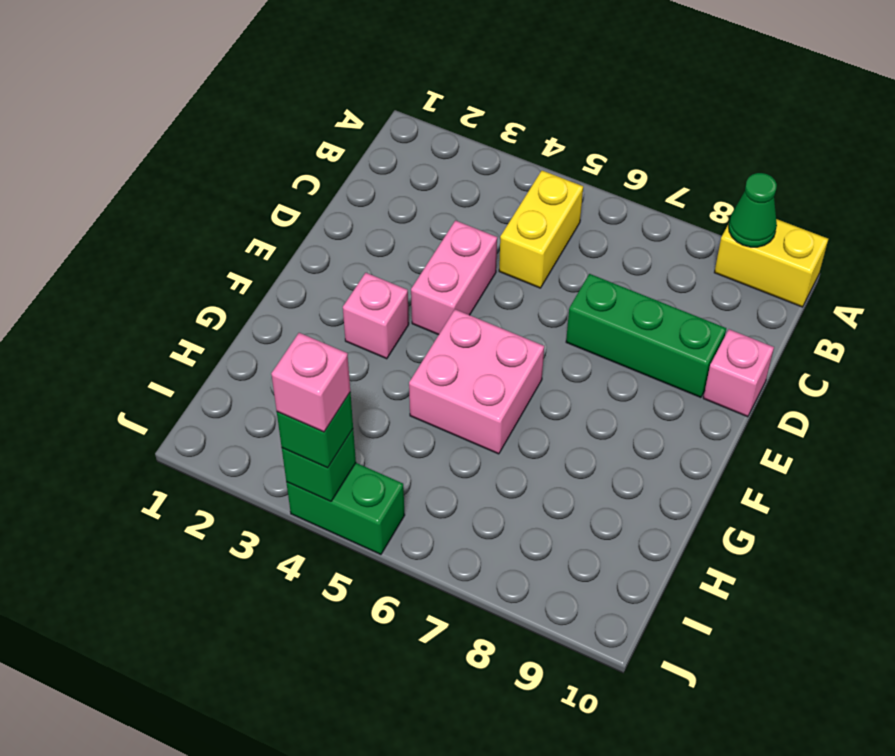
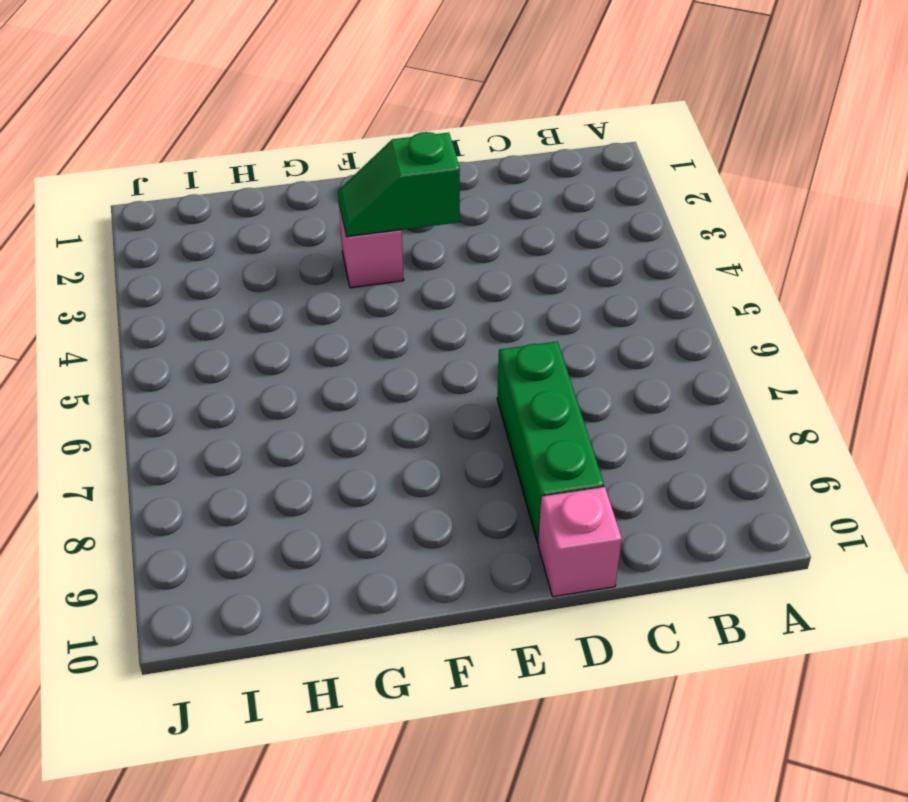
green slope E3:F3 level 2 top E -> none
none -> yellow brick A9:A10 level 1
none -> yellow brick B5:C5 level 1
none -> pink brick D4:E4 level 1

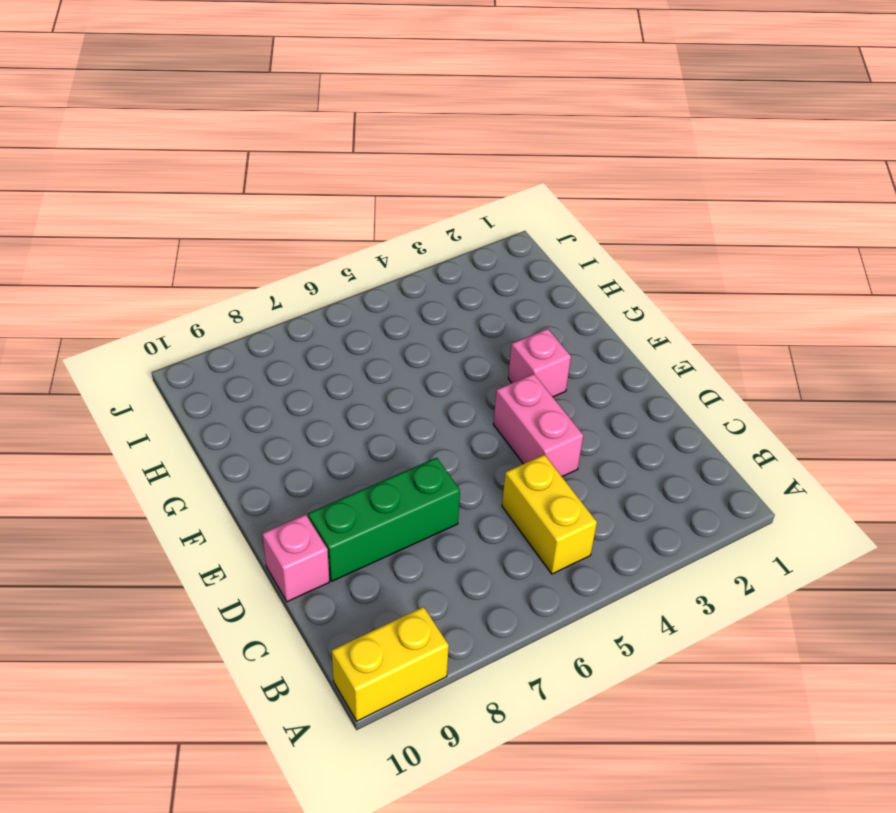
none -> pink brick F5:G6 level 1
none -> green brick J4:J5 level 1
none -> green cone A9 level 2

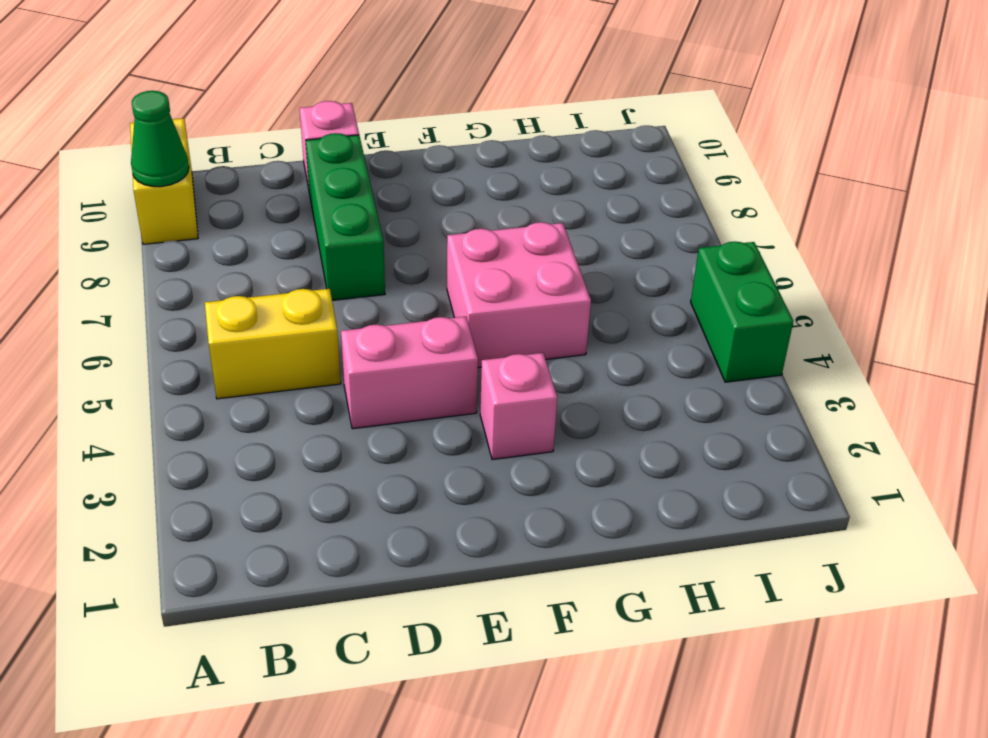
none -> green brick J4 level 2
none -> green brick J4 level 3
none -> pink brick J4 level 4

